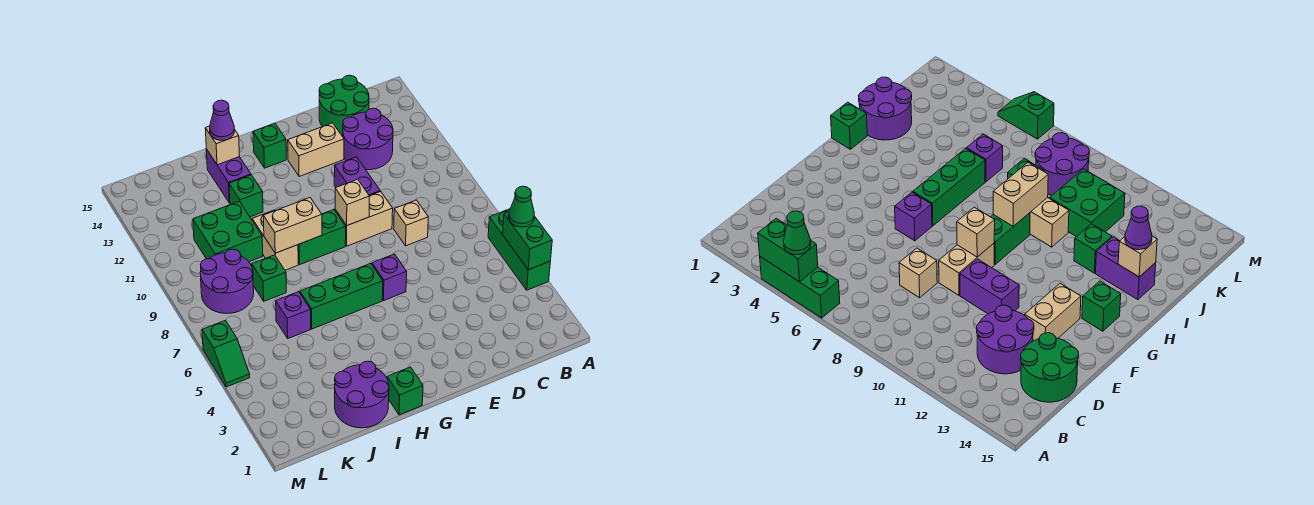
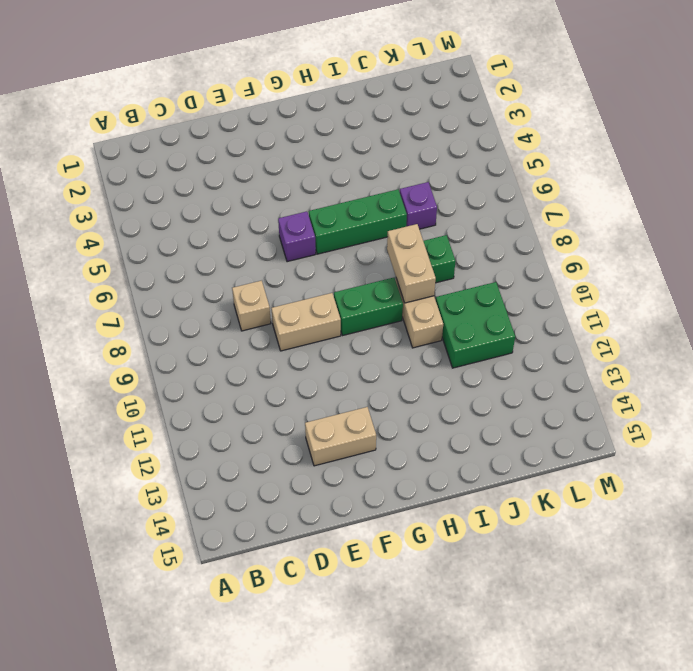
tan brick I8:I9 level 2 -> tan brick H9:I9 level 2
none -> green brick A4:A6 level 1
none -> purple round brick C12:D13 level 1
none -> green round brick C14:D15 level 1

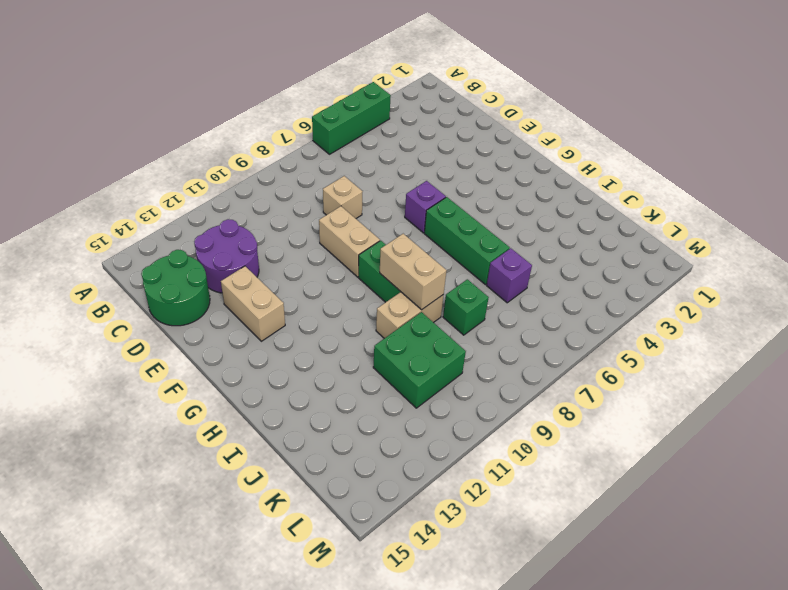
none -> purple brick E10:E11 level 1
none -> green brick G14 level 1
none -> green brick H1 level 1

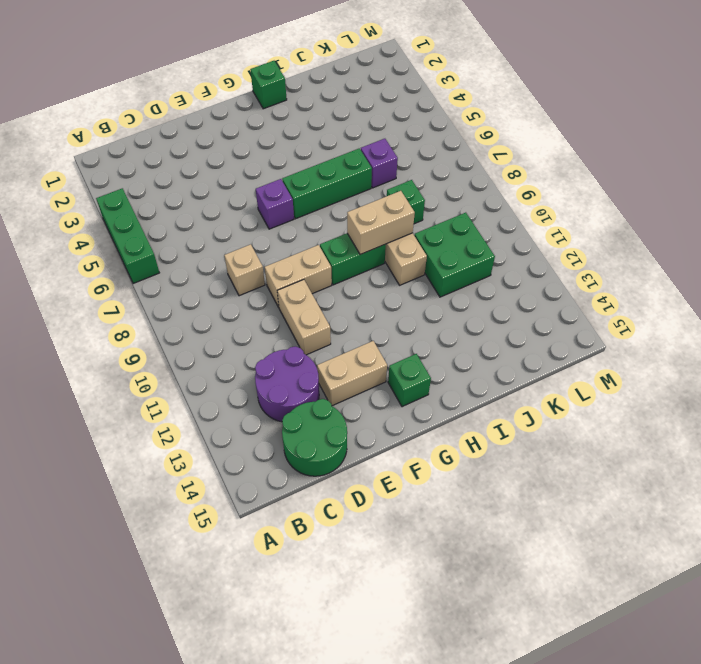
tan brick E10:E11 level 1 -> purple brick E10:E11 level 1
none -> purple round brick I1:J2 level 1
none -> green brick I12 level 1
none -> purple brick I13:I14 level 1

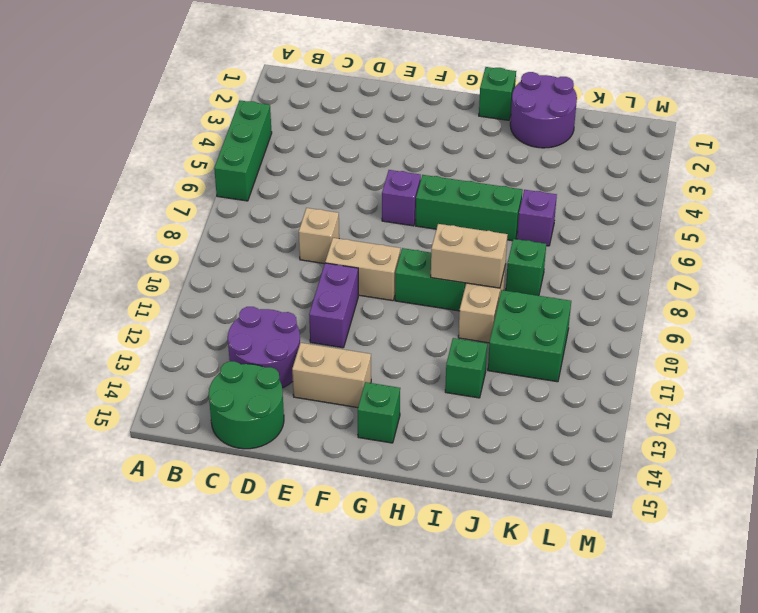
none -> purple brick I13:I14 level 1
none -> purple round brick K8:L9 level 1
none -> green slope M5:M6 level 1 top 6

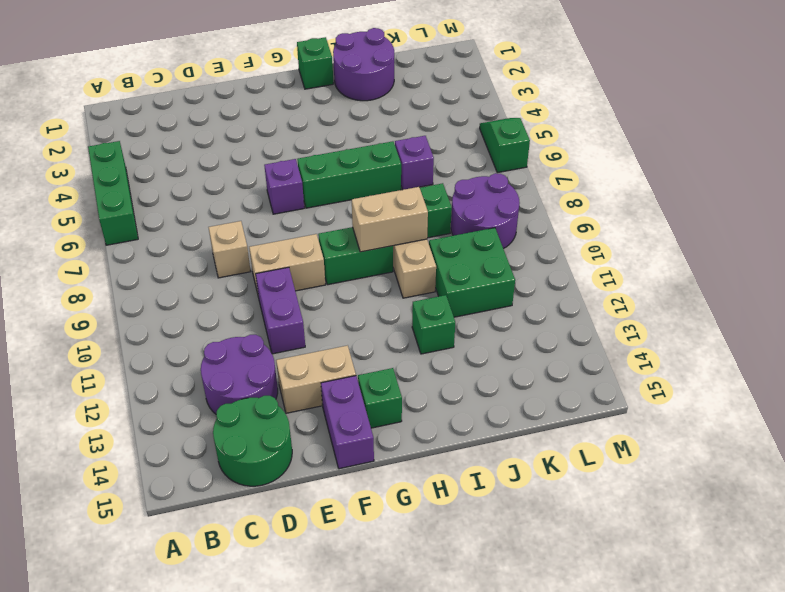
purple brick F14:F15 level 1 -> purple brick I13:I14 level 1
none -> green brick A4:A5 level 2
none -> tan brick F9 level 2
none -> tan brick I14 level 2

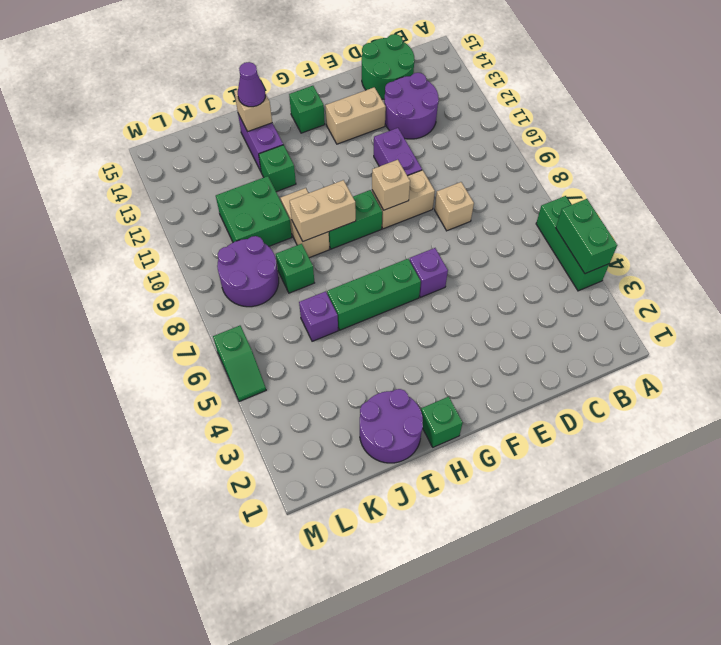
none -> green cone A5 level 3

